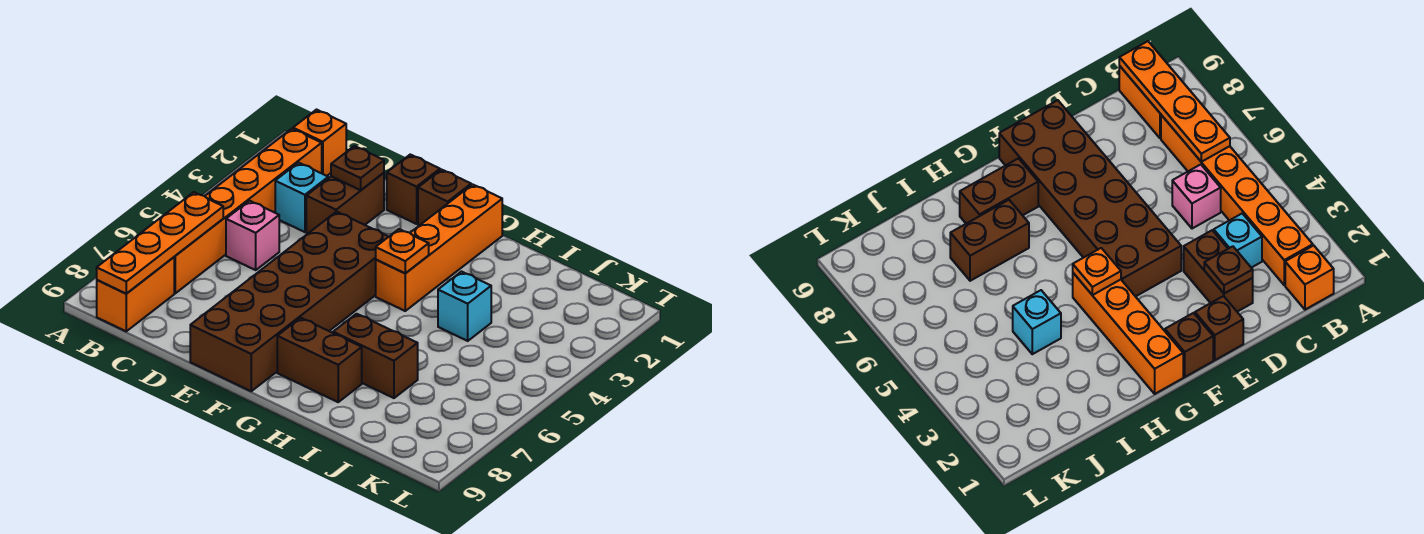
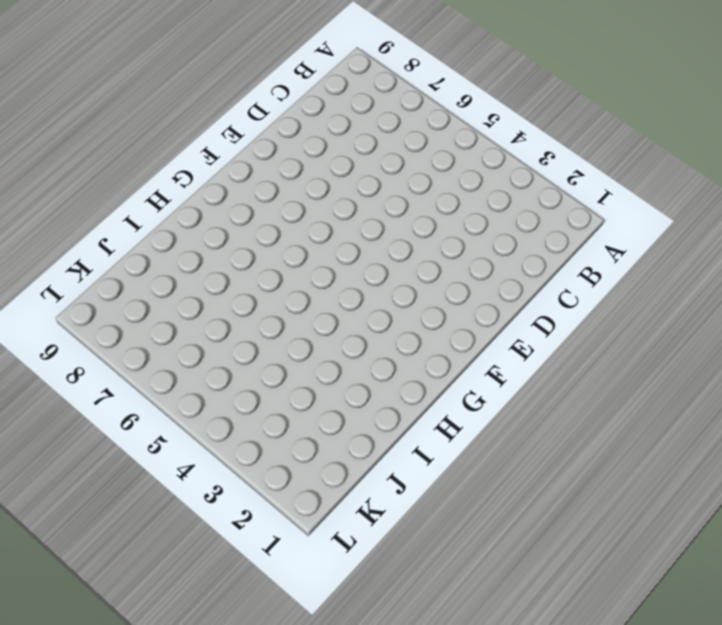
none -> orange brick B1 level 1
none -> orange brick B2:B7 level 1
none -> orange brick B8:B9 level 1

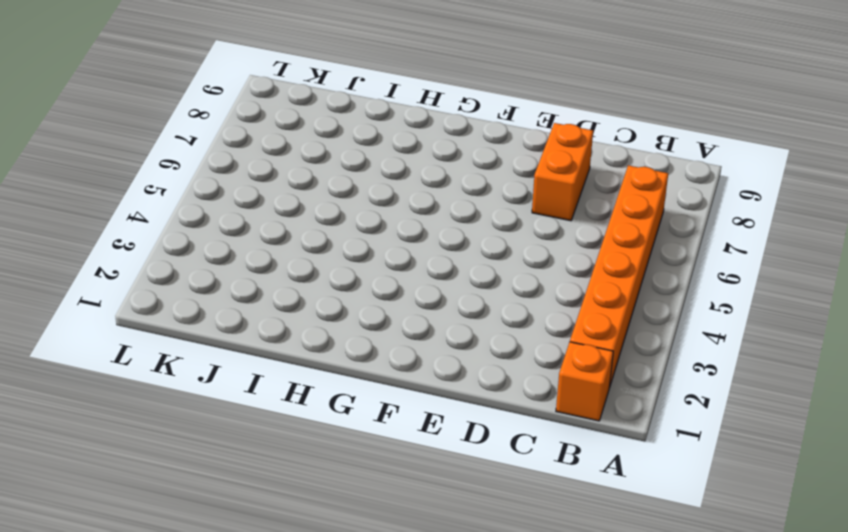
orange brick D7:D8 level 1 -> orange brick B8:B9 level 1
none -> cyan brick C3 level 1
none -> pink brick C5 level 1
none -> brown brick D2:D3 level 1

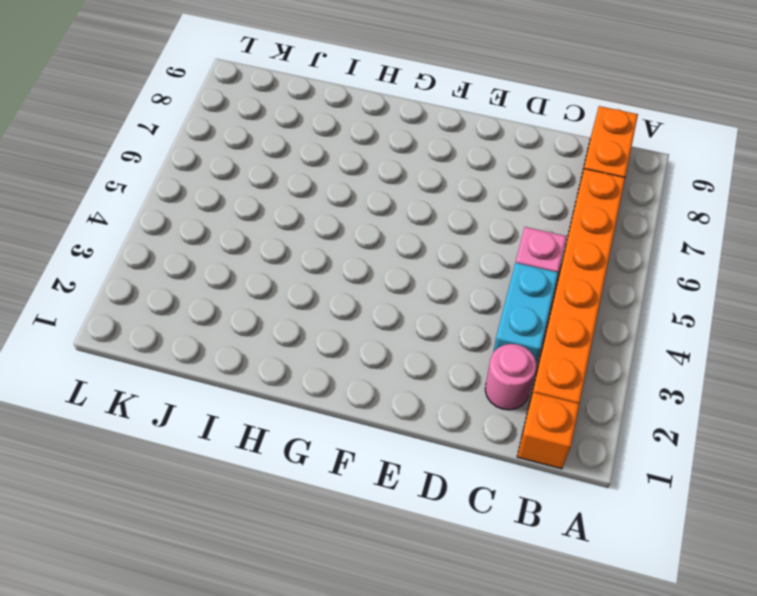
pink round brick C2 level 1 -> none
cyan brick C3:C4 level 1 -> cyan brick C3 level 1
none -> brown brick D2:D3 level 1
none -> brown brick E1 level 1
none -> brown brick E4:F9 level 1

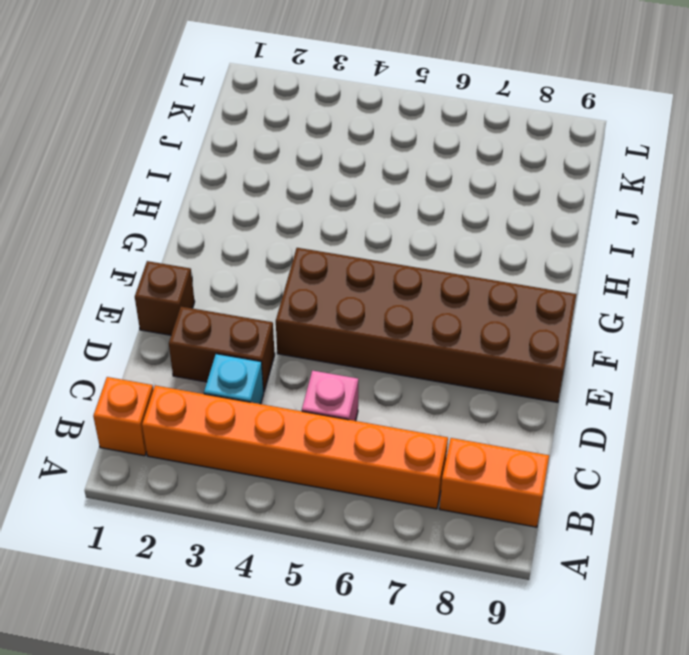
none -> brown brick F1 level 1
none -> orange brick G1:G4 level 1
none -> brown brick G8:H8 level 1

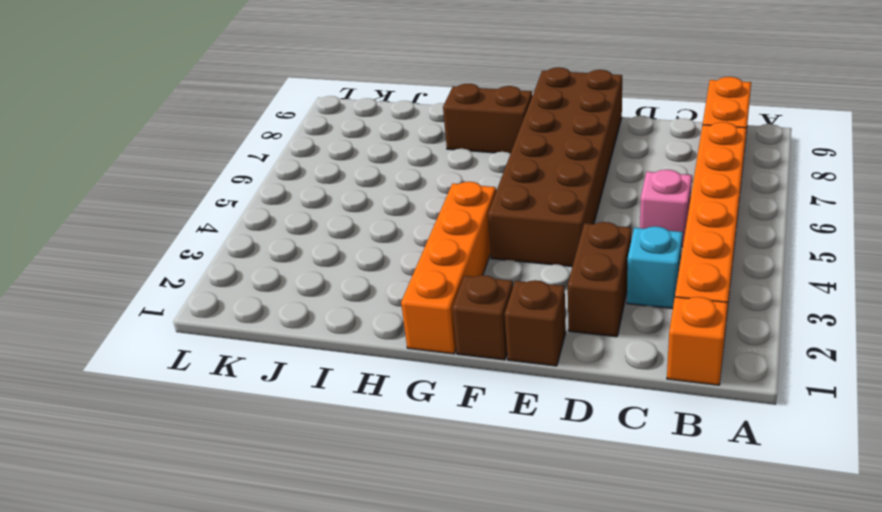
none -> brown brick H7:I7 level 1
none -> cyan brick I4 level 1
none -> orange plate B6:B9 level 2

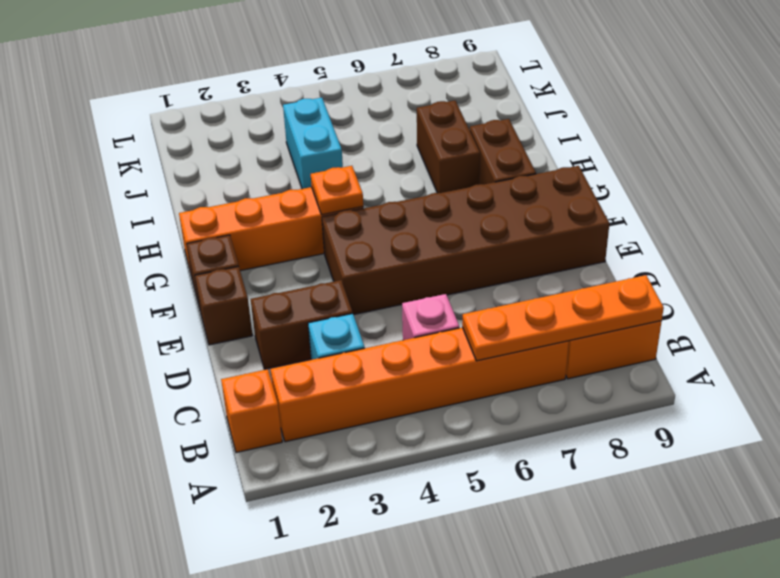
cyan brick I4:J4 level 1 -> cyan brick I4 level 1
none -> brown plate D2 level 2

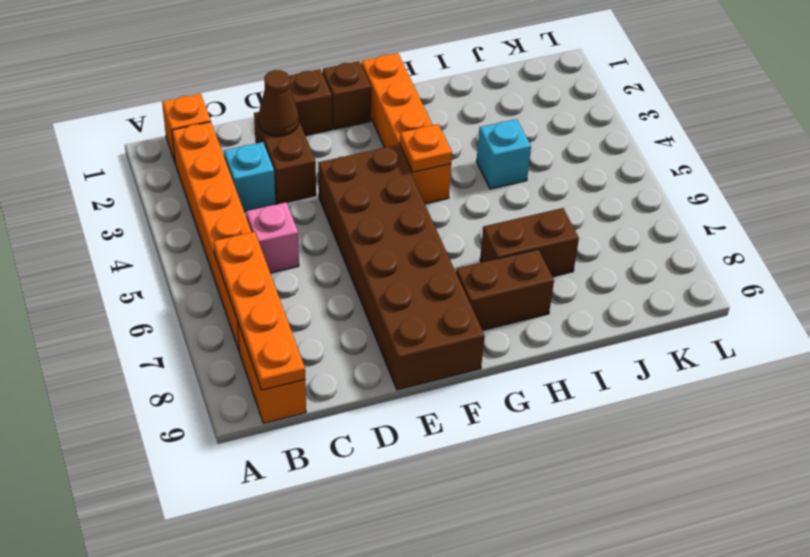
brown cone D2 level 2 -> brown plate D2 level 2

